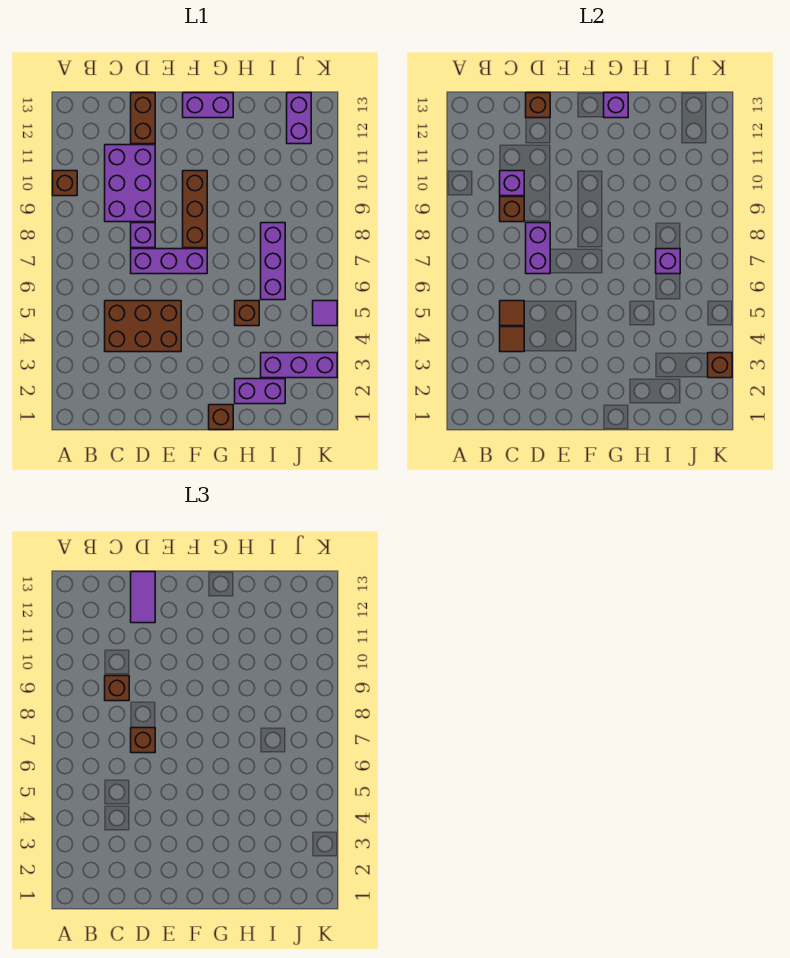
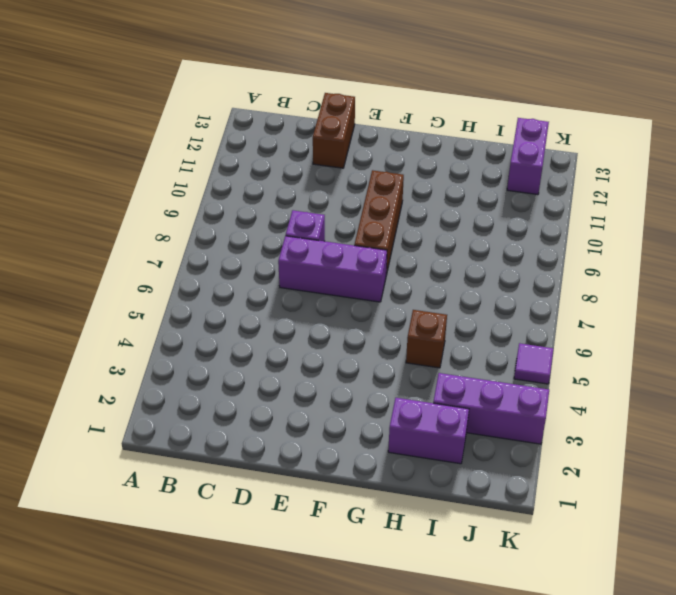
none -> brown brick A10 level 1
none -> brown brick C4:E5 level 1
none -> purple brick C9:D11 level 1

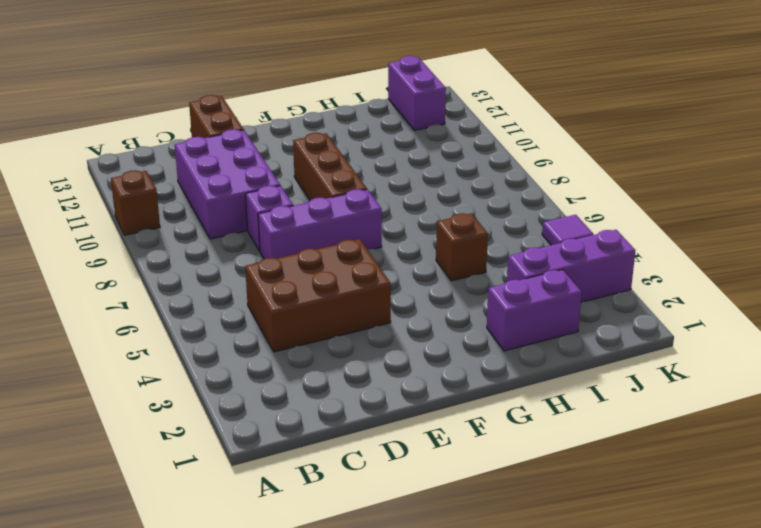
none -> purple brick F13:G13 level 1
none -> brown brick G1 level 1
none -> purple brick I6:I8 level 1

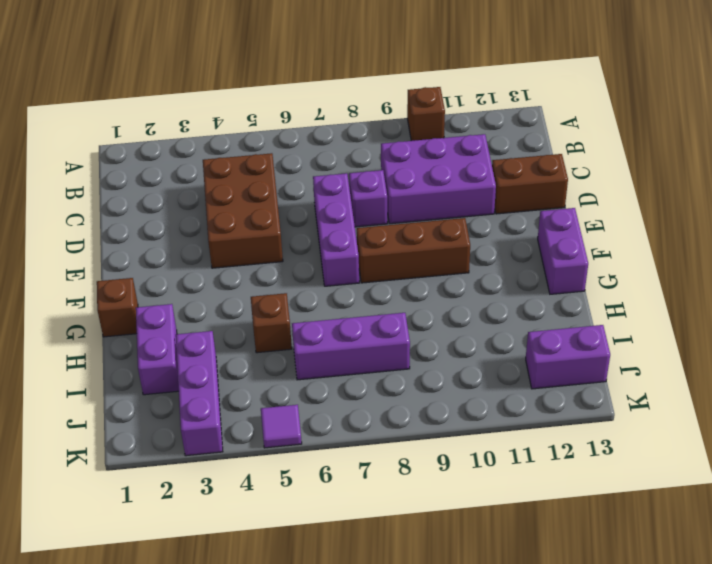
none -> brown tile C4 level 2
none -> brown tile C5 level 2
none -> brown brick C9 level 2

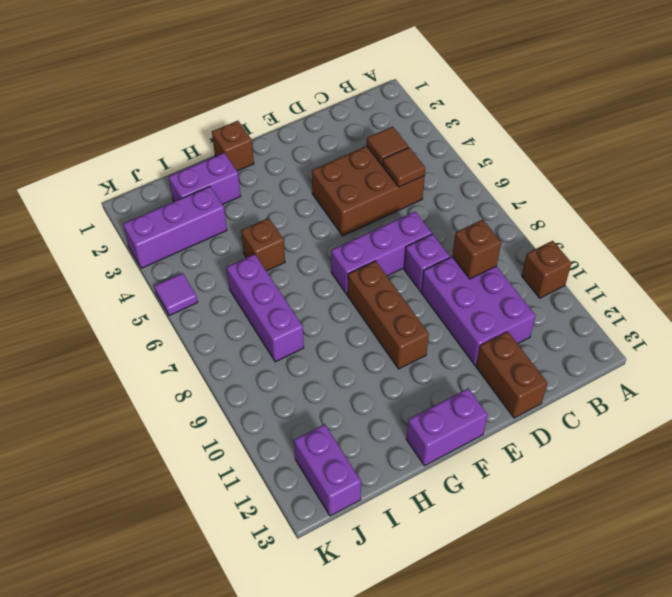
none -> purple brick C10 level 2
none -> purple brick D7:D8 level 2
none -> brown brick D13 level 2

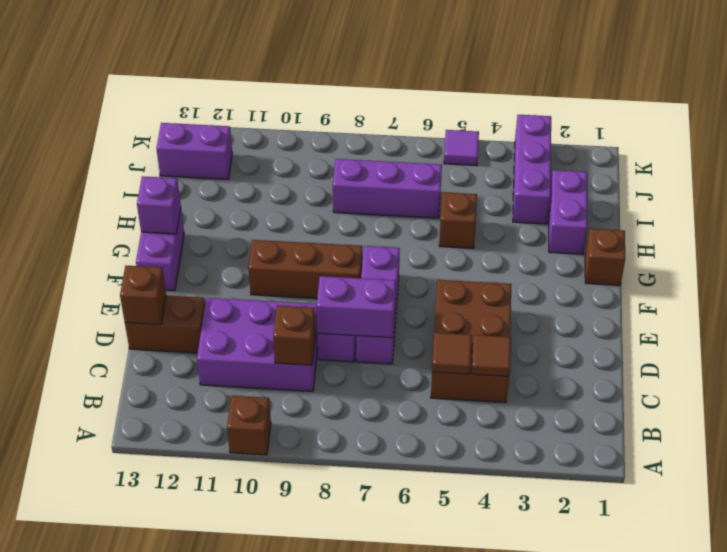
none -> purple brick C10 level 2
none -> purple brick I7 level 2
none -> brown brick K3 level 2

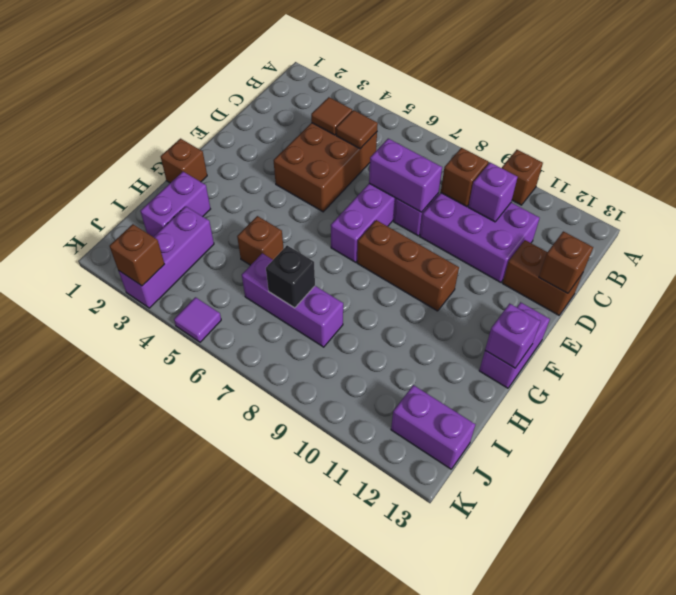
black brick I7 level 2 -> purple brick I7 level 2
none -> brown brick C9 level 3
none -> brown brick D7 level 3
none -> purple tile D12:D13 level 3

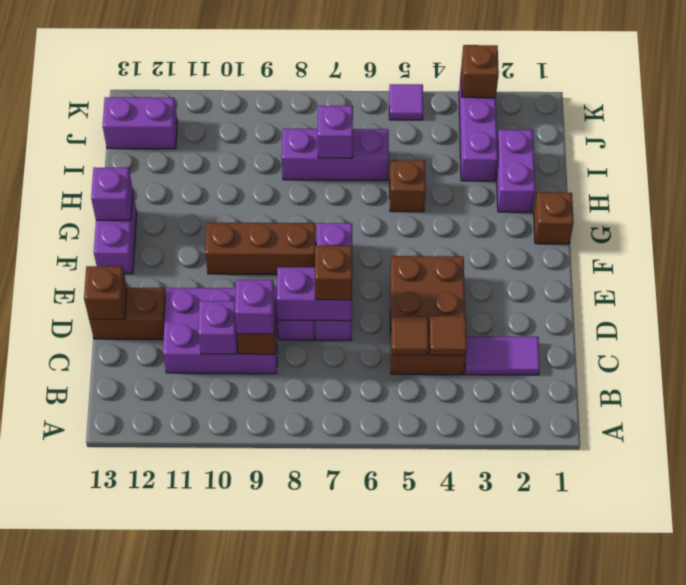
purple tile C2:C3 level 1 -> purple tile D12:D13 level 3
purple brick C9 level 3 -> brown brick C9 level 3
none -> brown brick A10 level 1

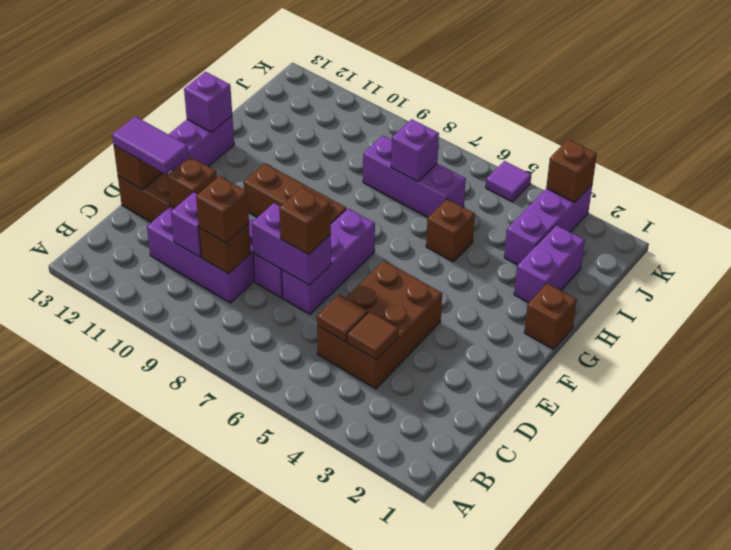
brown brick D11 level 2 -> brown brick A10 level 1
none -> purple brick J12:J13 level 1

